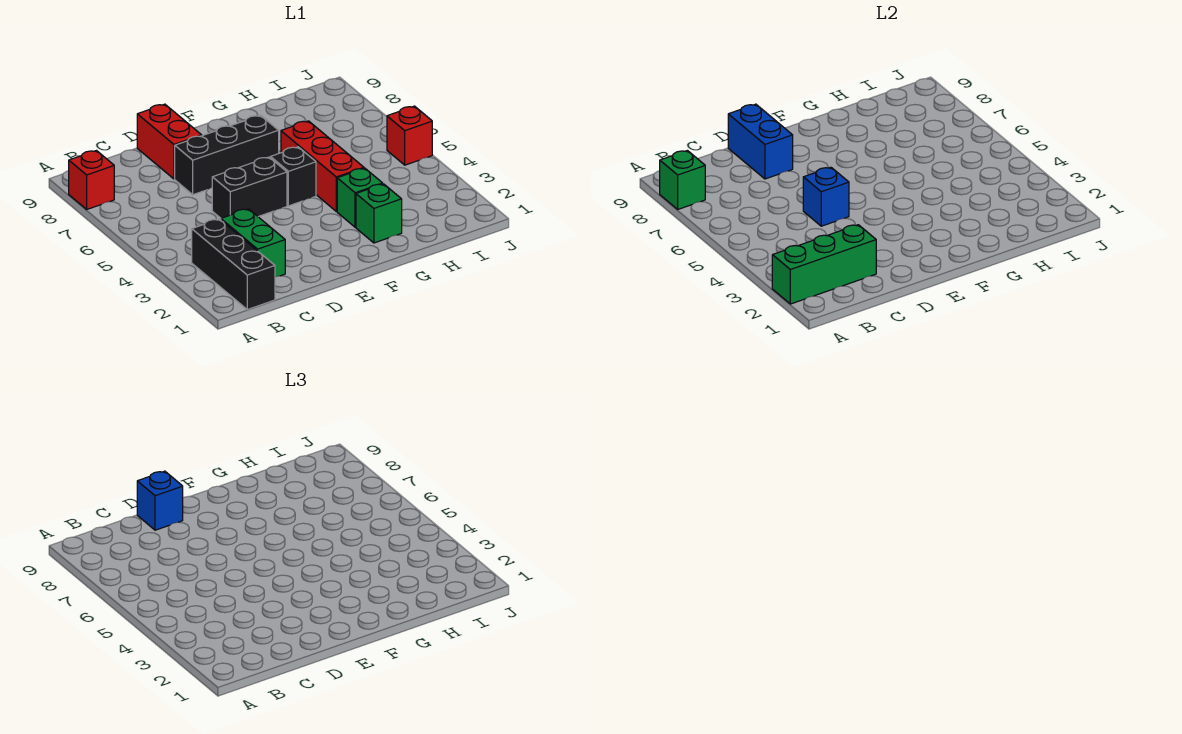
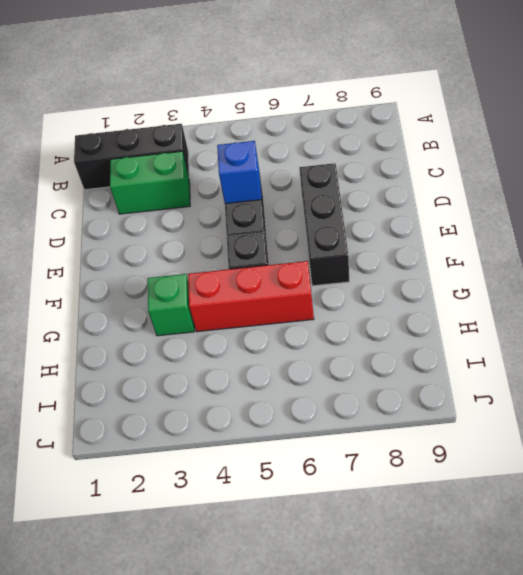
none -> red brick A8 level 1
none -> red brick D8:D9 level 1
none -> green brick G2 level 1

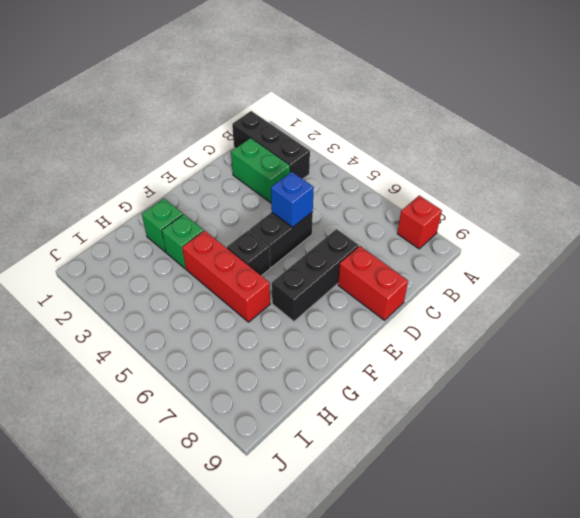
none -> red brick J5 level 1
none -> green brick A2:C2 level 2
none -> green brick A8 level 2

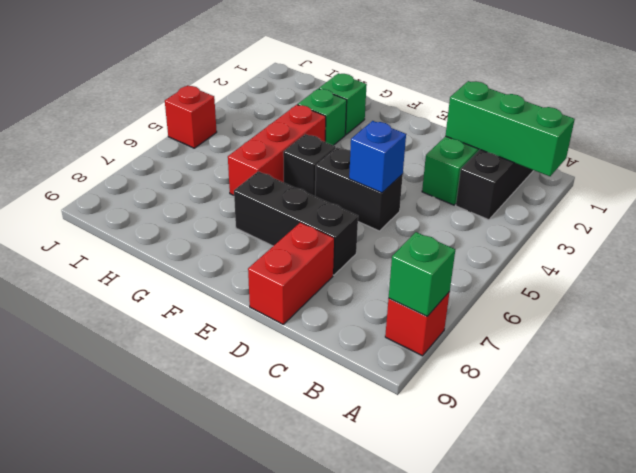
none -> blue brick D8:D9 level 2
none -> blue brick D9 level 3

